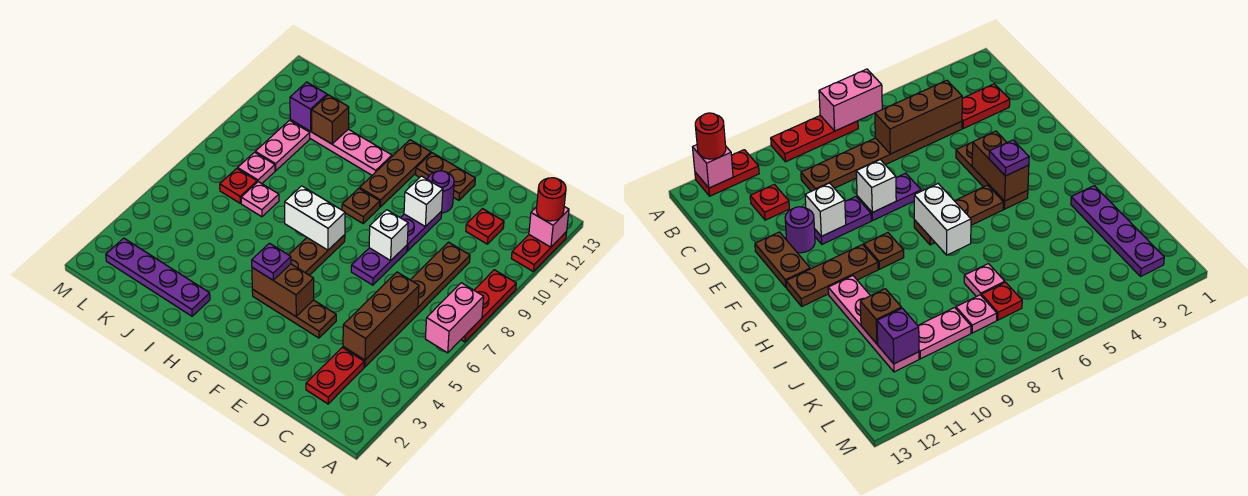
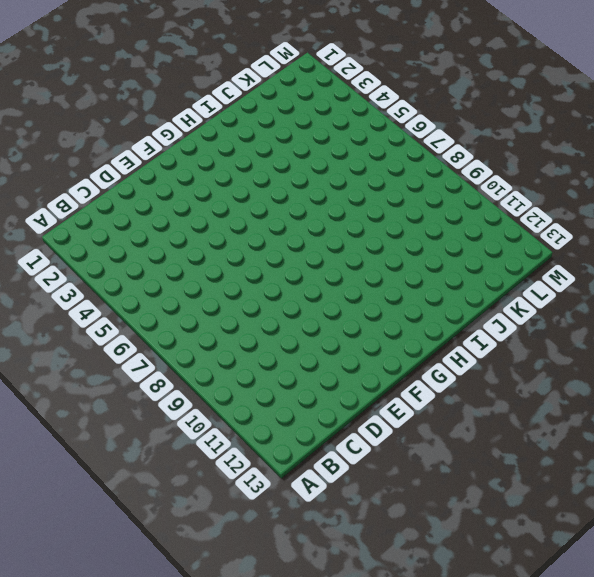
none -> red plate A7:A9 level 1
none -> red plate A11:A12 level 1
none -> red plate C2:C3 level 1
none -> brown plate C4:C9 level 1

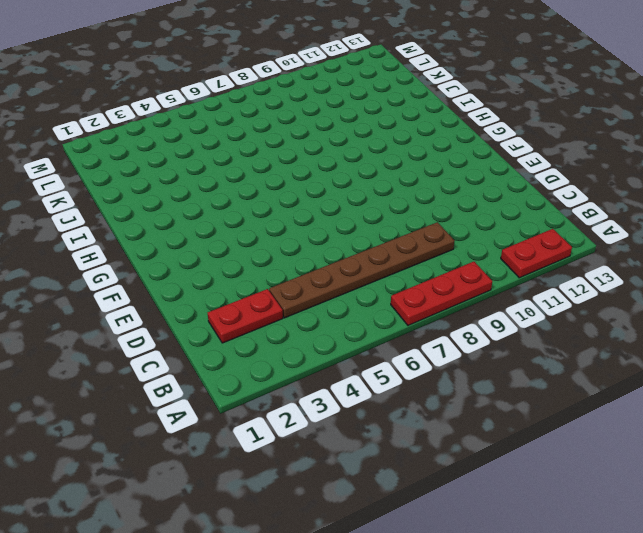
none -> red plate C11 level 1
none -> brown plate E4:G4 level 1
none -> purple plate E7:E8 level 1
none -> purple plate E9:E10 level 1

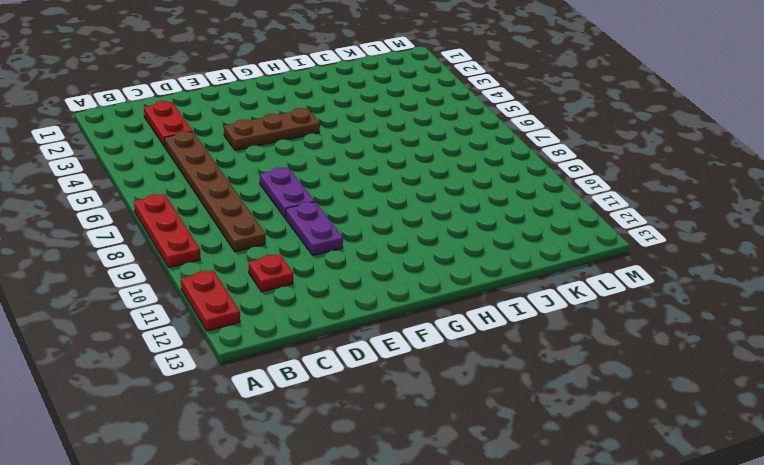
none -> purple round brick E11 level 1
none -> brown plate E12:F12 level 1
none -> brown plate G5:G7 level 1
none -> brown plate G9 level 1

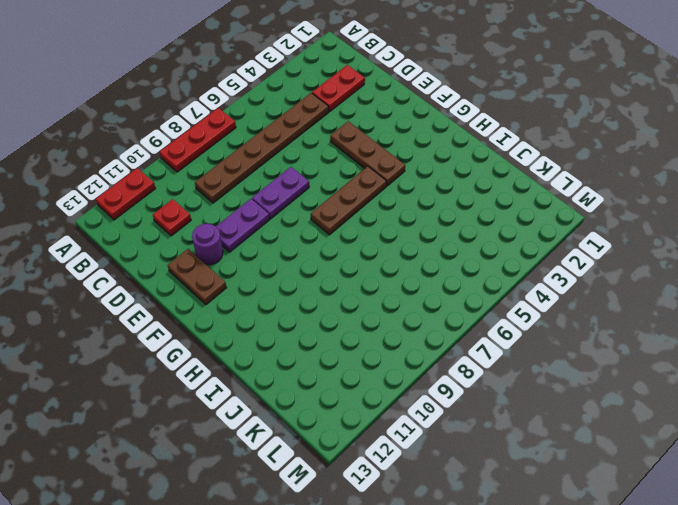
none -> brown plate G9 level 1
none -> brown plate G10:G12 level 1
none -> pink plate H11:K11 level 1
none -> purple plate I2:L2 level 1

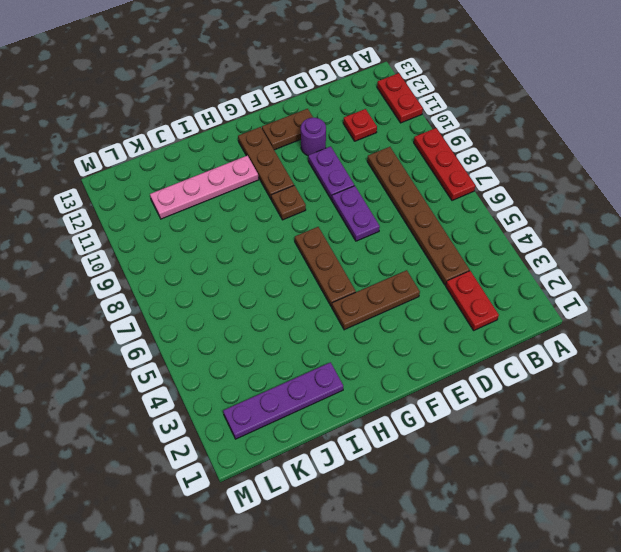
none -> pink plate J7 level 1
none -> red plate K7 level 1
none -> pink plate K8 level 1
none -> pink plate K9:K10 level 1

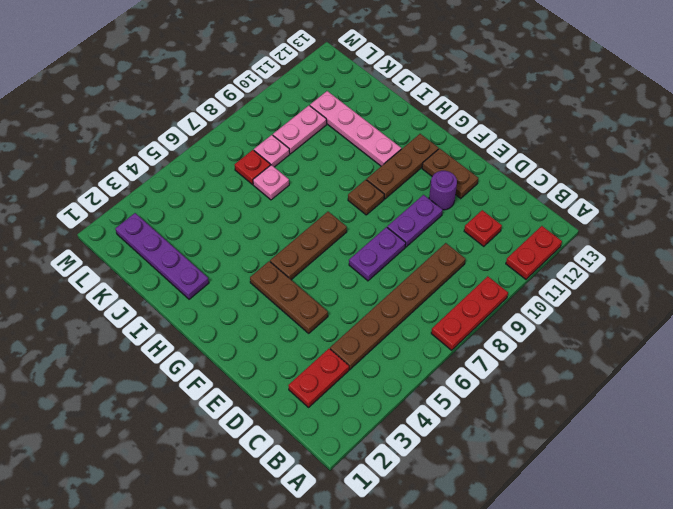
none -> pink brick A6:A7 level 2
none -> pink brick A12 level 2
none -> brown brick C4:C6 level 2
none -> white brick E8 level 2

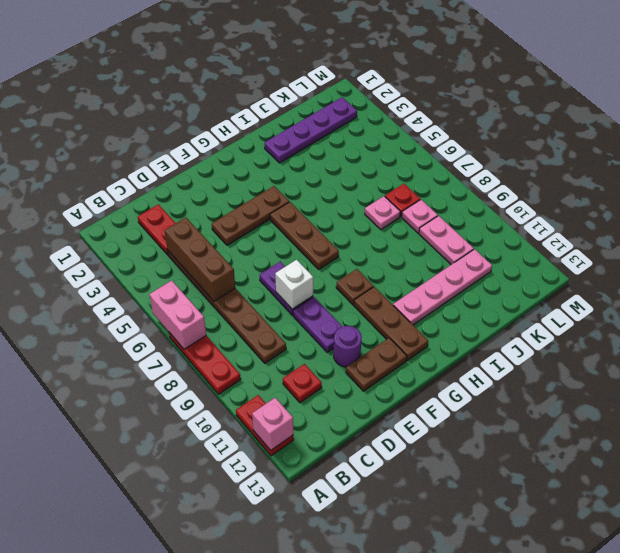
none -> white brick E10 level 2
none -> brown brick F4:G4 level 2
none -> white brick G7:H7 level 2
none -> brown brick J11 level 2

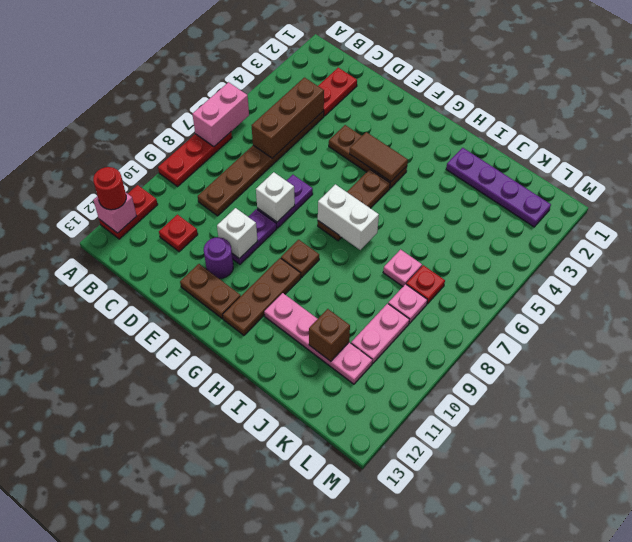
brown tile F4:G4 level 2 -> brown brick F4:G4 level 2
none -> purple brick K11 level 2
none -> purple plate G4 level 3

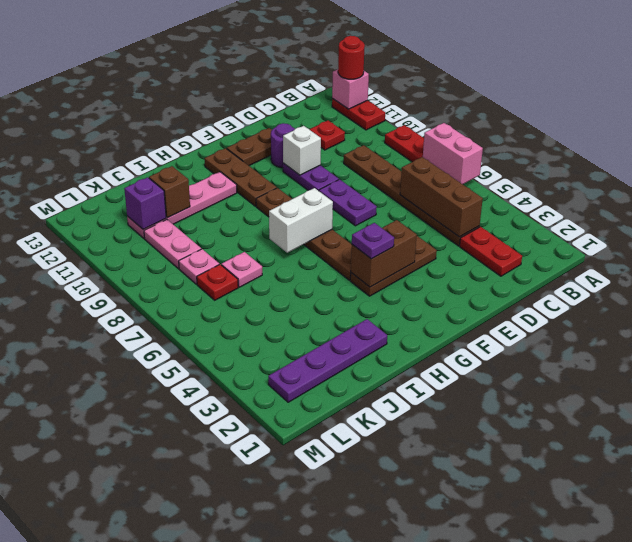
none -> white brick E8 level 2

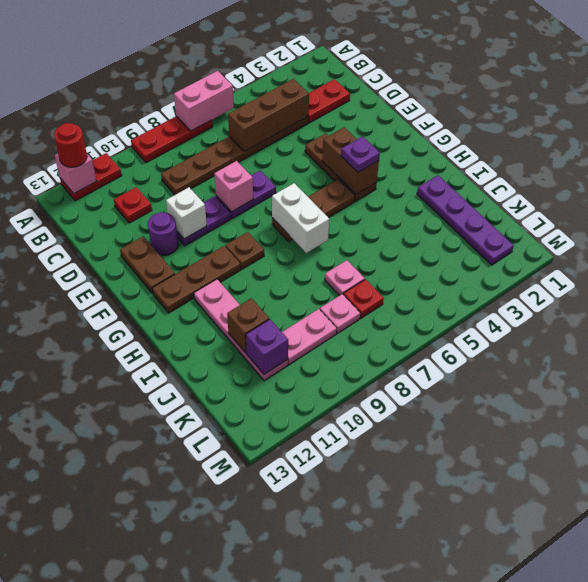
pink brick E8 level 2 -> white brick E8 level 2

